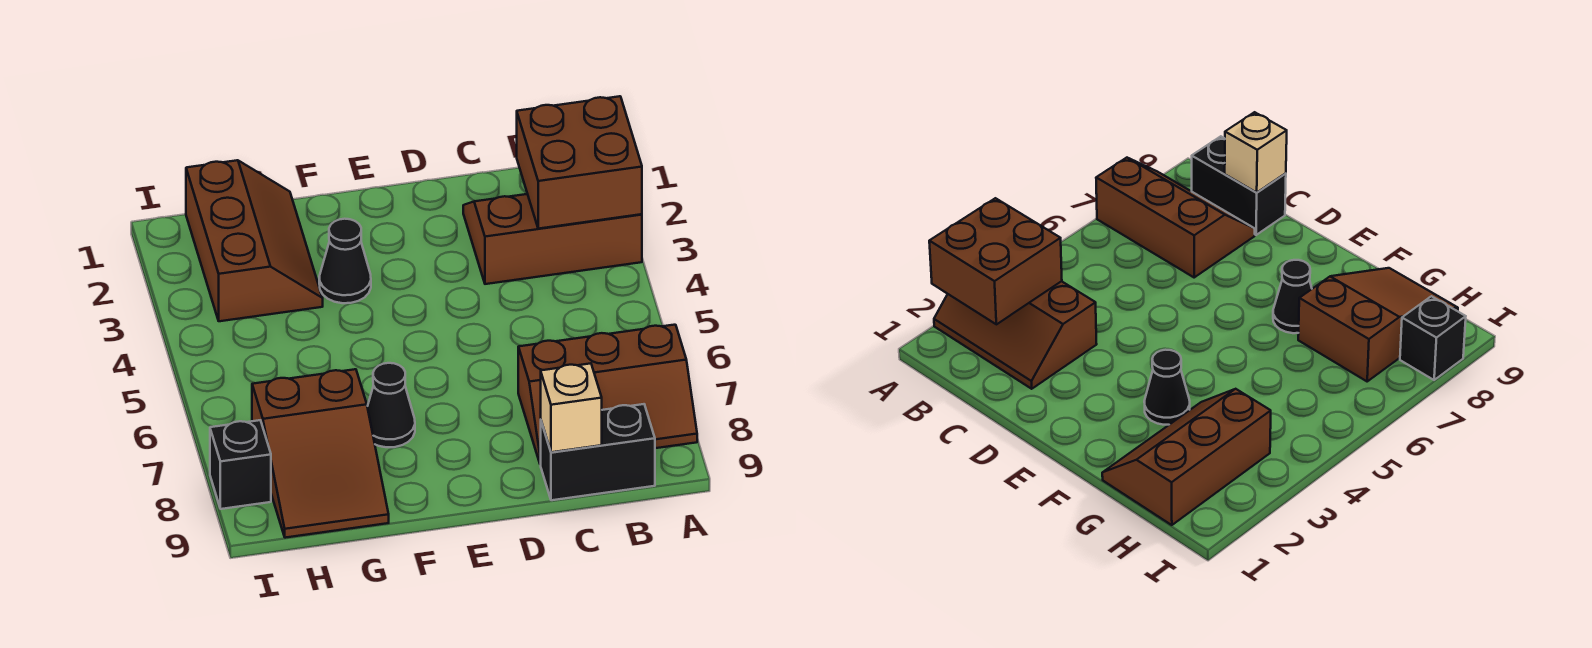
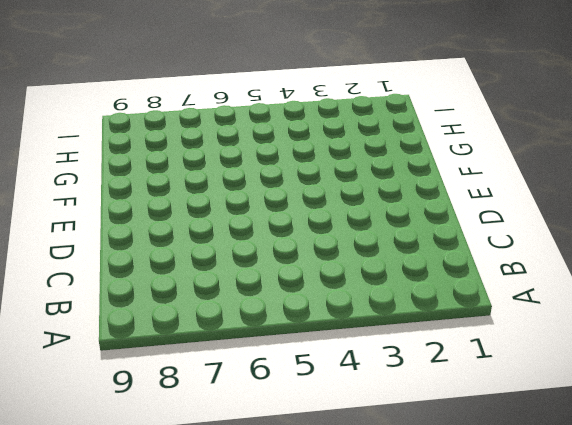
none -> brown slope A2:C3 level 1 top 3
none -> brown slope A7:C8 level 1 top 7

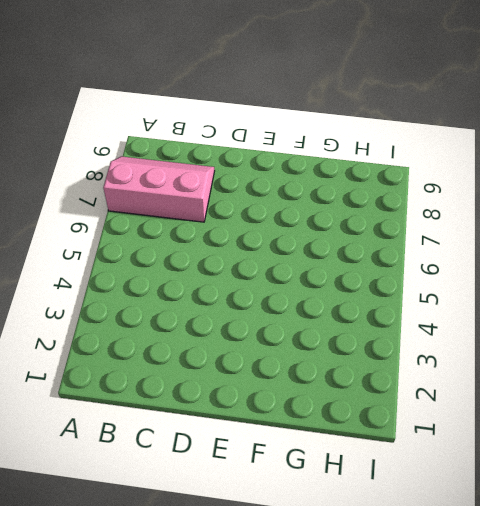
pink slope A7:C8 level 1 top 7 -> brown slope A7:C8 level 1 top 7
none -> brown slope A2:C3 level 1 top 3
none -> black brick B9:C9 level 1

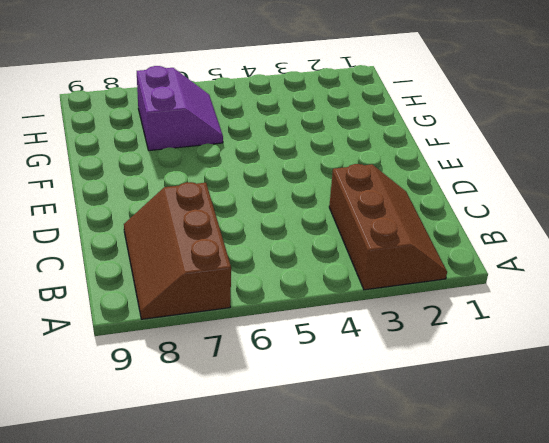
purple slope G6:H7 level 1 top 7 -> brown slope G7:H9 level 1 top 7
none -> black brick B9:C9 level 1
none -> black cone F3 level 1

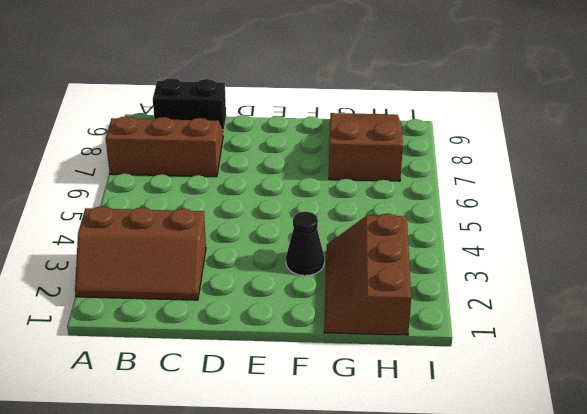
none -> black cone F7 level 1
none -> black brick I8 level 1

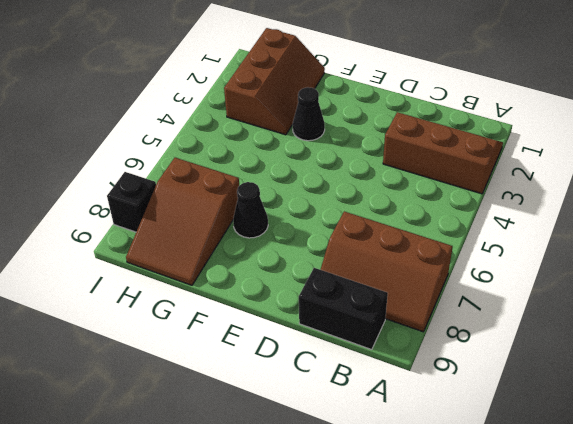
none -> brown brick A2:B3 level 2
none -> tan brick C9 level 2

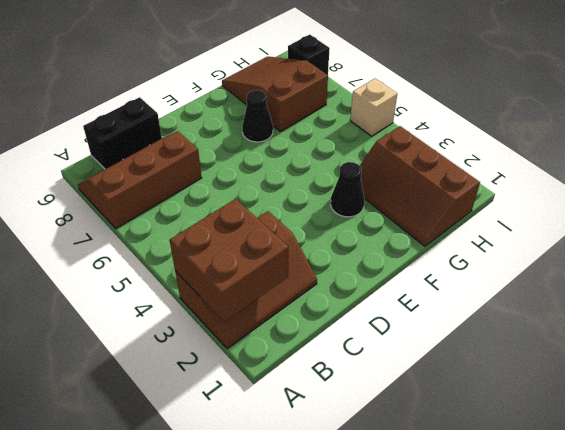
tan brick I5 level 1 -> tan brick C9 level 2

